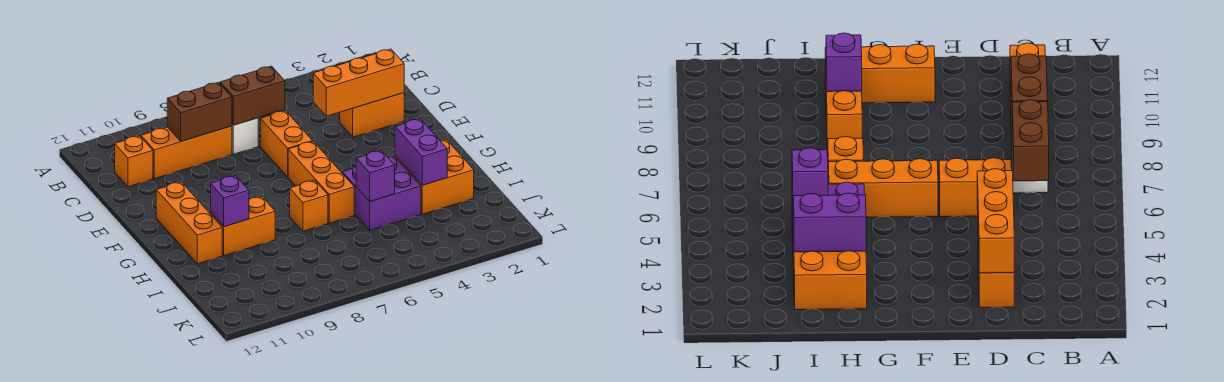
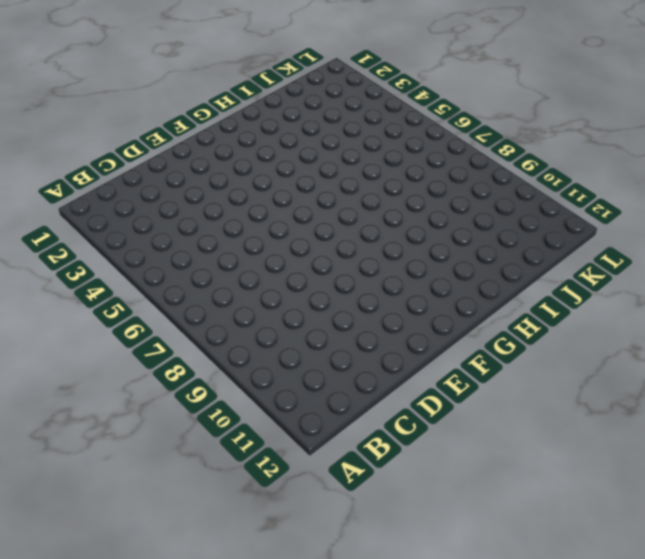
none -> white brick C7 level 1
none -> orange brick C8:C10 level 1
none -> orange brick C11 level 1

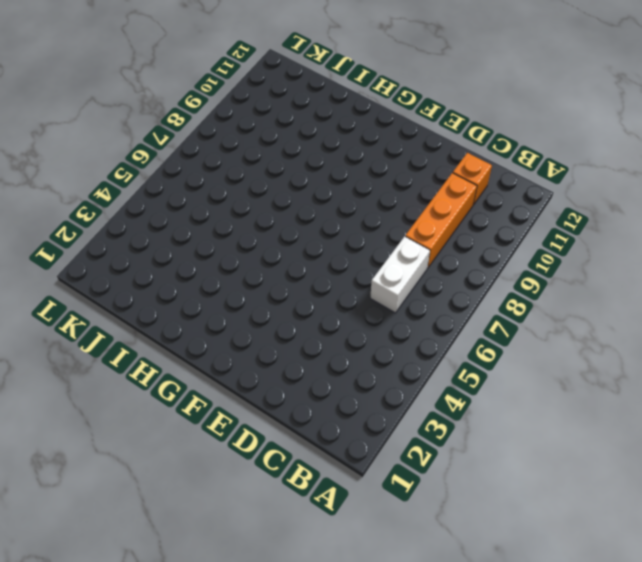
white brick C6:C7 level 1 -> white brick C7 level 1
none -> orange brick D2:D3 level 1
none -> orange brick D6:E6 level 1
none -> orange brick F6:H6 level 1

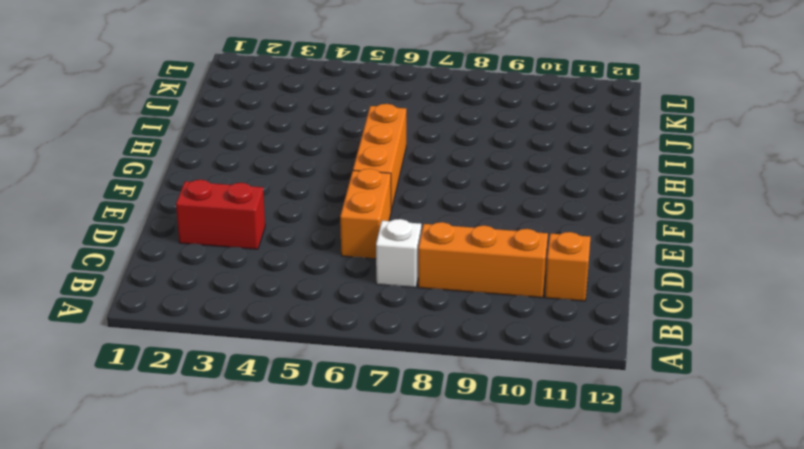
red brick D2:D3 level 1 -> orange brick D2:D3 level 1
none -> orange brick F11:H11 level 1
none -> orange brick H2:I3 level 1
none -> purple brick H4:I5 level 1

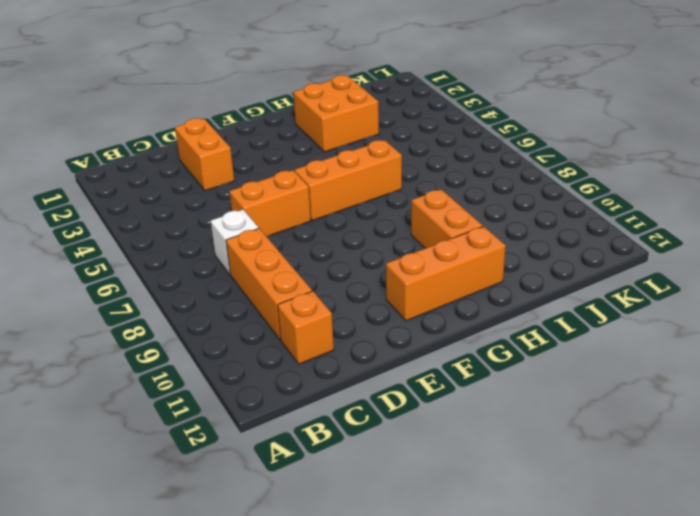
none -> purple brick H4:I5 level 1
none -> orange brick H7 level 1
none -> brown brick C6:C7 level 2

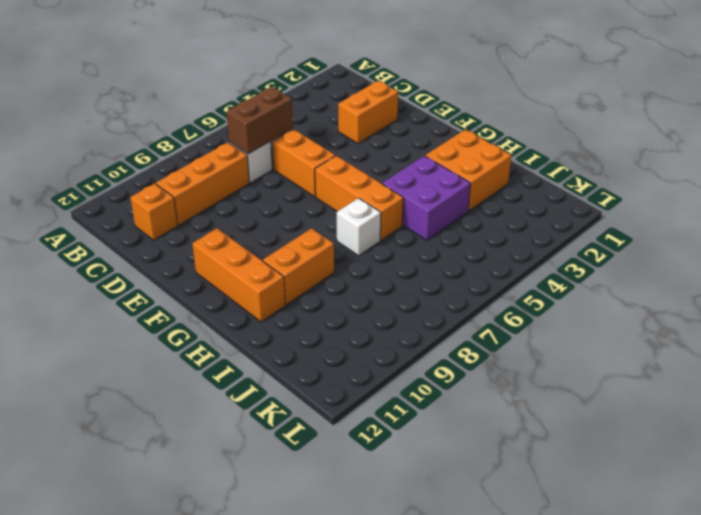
white brick H7 level 1 -> orange brick H7 level 1
none -> brown brick C8:C9 level 2
none -> orange brick D2:D4 level 2
none -> purple brick H3:I3 level 2

